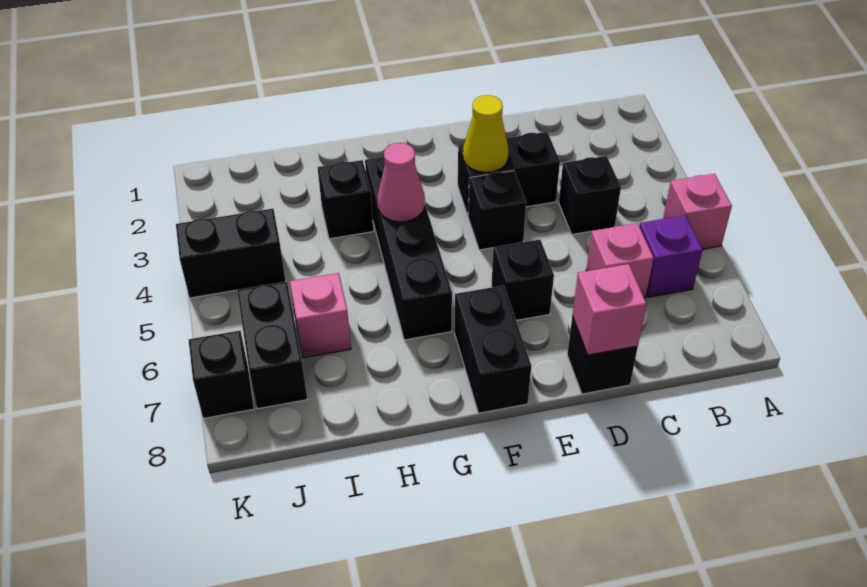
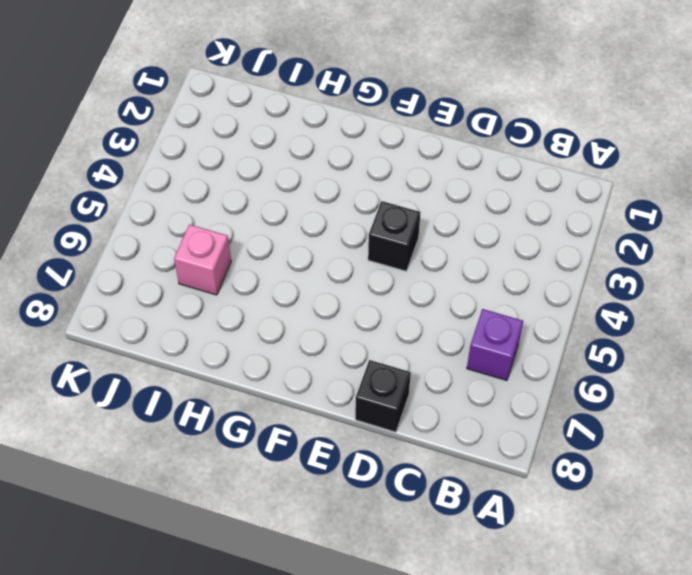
none -> pink brick A5 level 1
none -> black brick C4 level 1
none -> pink brick C6 level 1

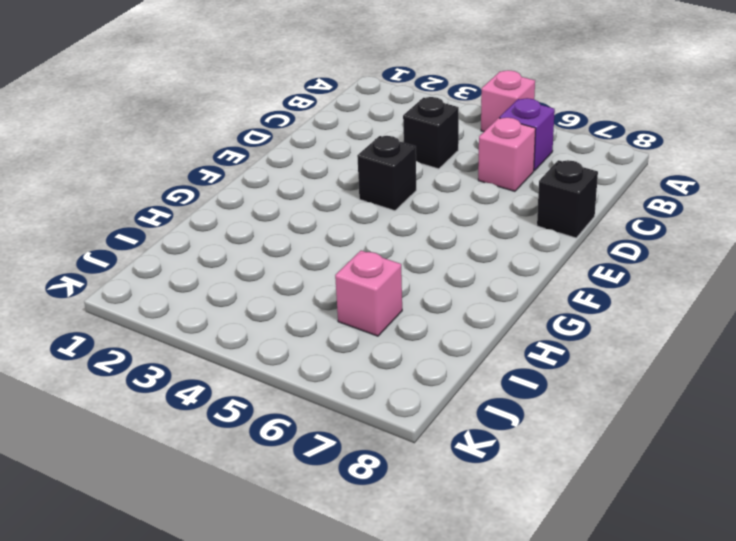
none -> black brick D3:E3 level 1
none -> black brick E6 level 1
none -> black brick F7:F8 level 1

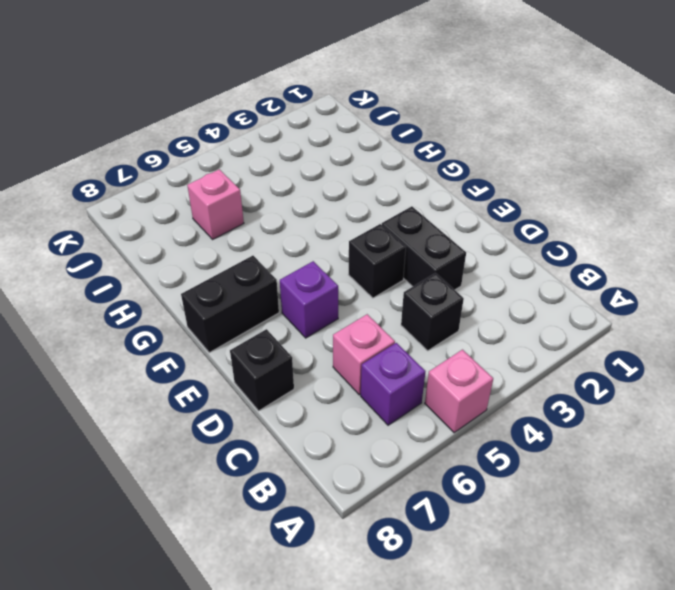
purple brick E6 level 1 -> black brick E6 level 1
none -> black brick G3:G6 level 1
none -> black brick H3 level 1
none -> black brick J4:K4 level 1

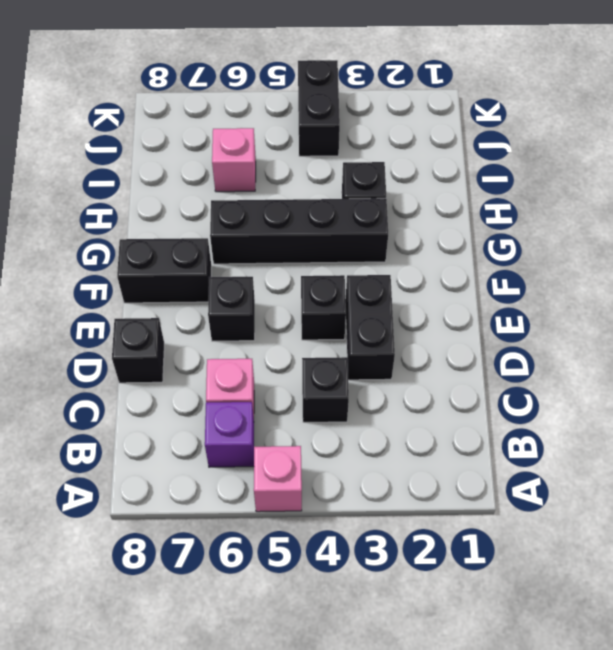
none -> black brick J6:J7 level 1
none -> black brick K7 level 1
none -> pink brick D8 level 2

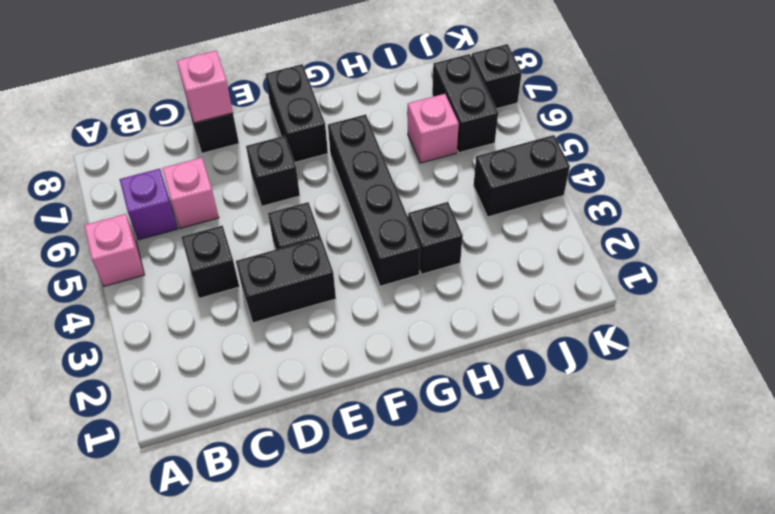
none -> yellow cone E3 level 2
none -> pink cone G4 level 2

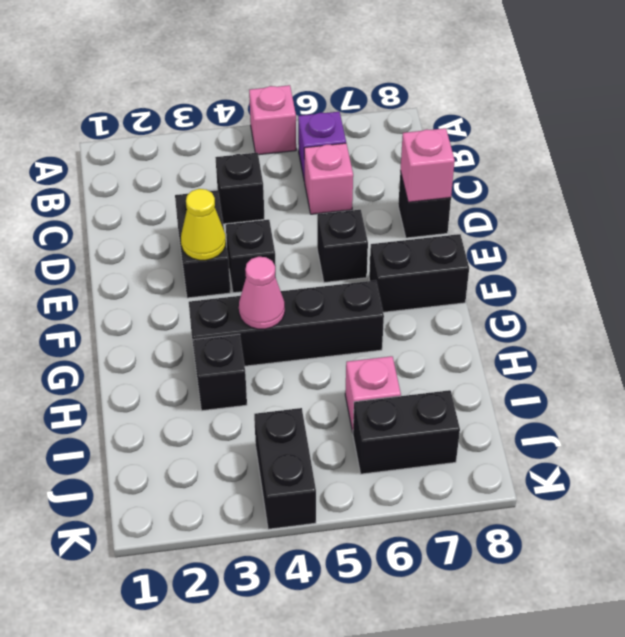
none -> black brick K7 level 1

